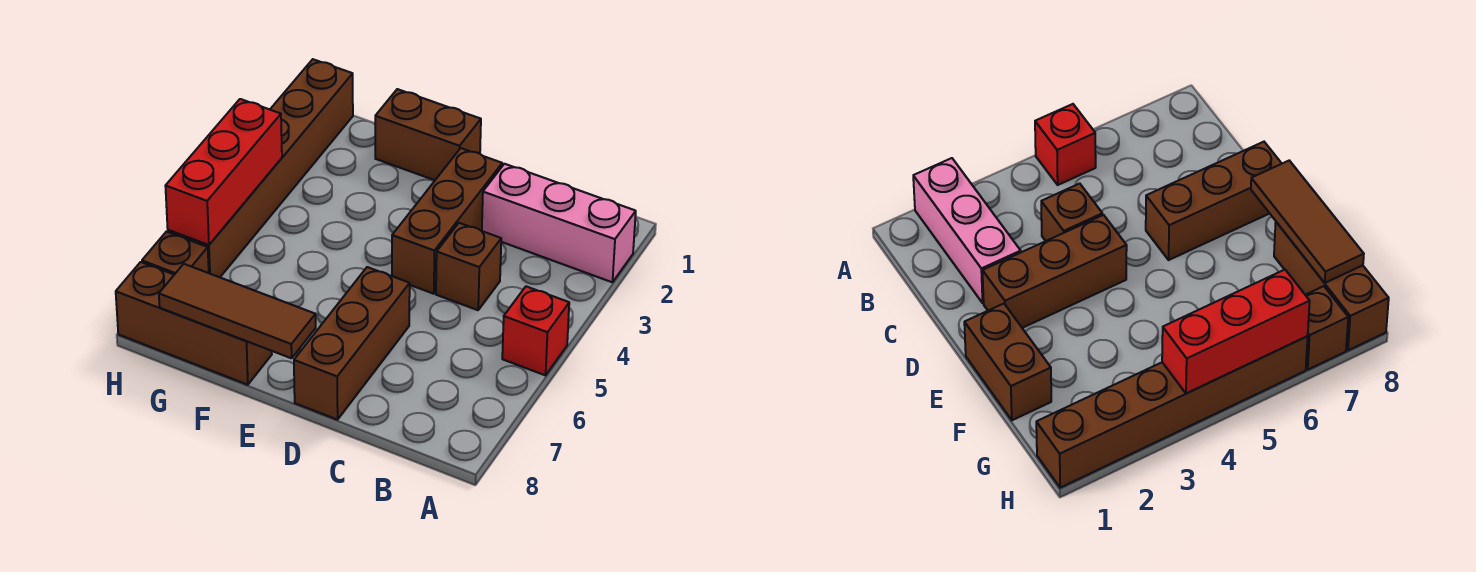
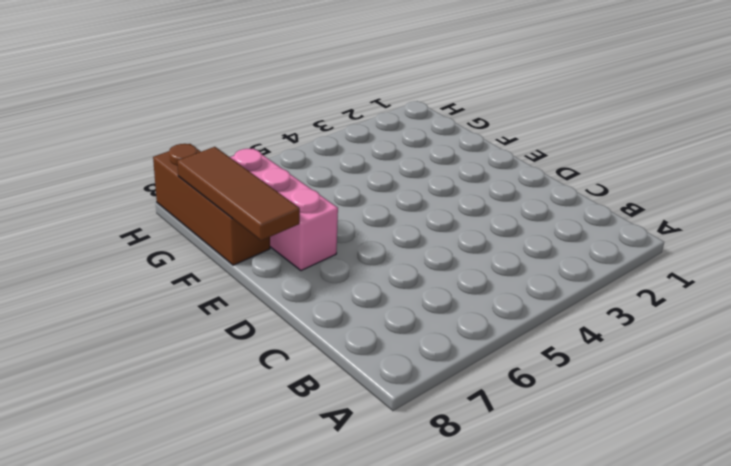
pink brick E7:G7 level 1 -> pink brick A2:C2 level 1
none -> red brick A5 level 1
none -> brown brick C4 level 1

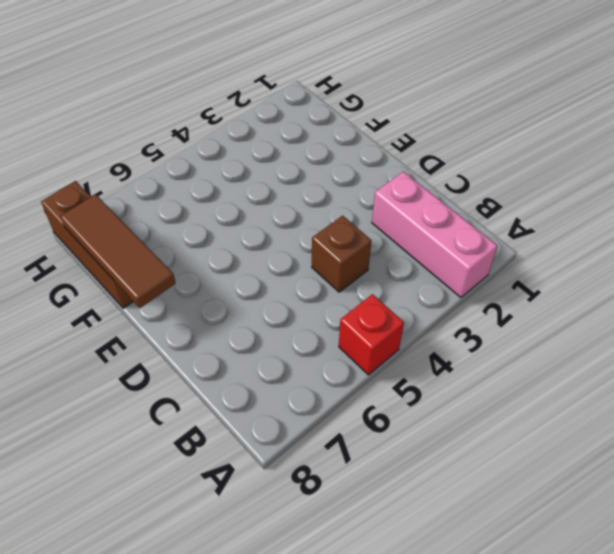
none -> brown brick D2:D4 level 1
none -> brown brick D6:D8 level 1

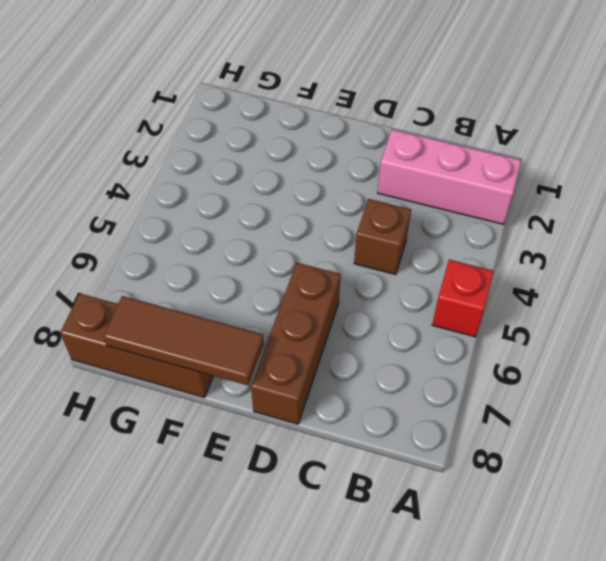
none -> brown brick D2:D4 level 1
none -> brown brick E1:F1 level 1

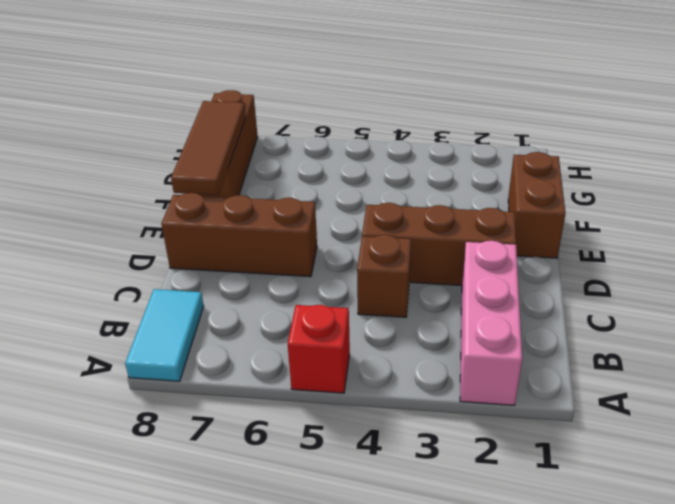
cyan tile A8:B8 level 1 -> none
none -> brown brick H1:H6 level 1
none -> brown brick H7 level 1

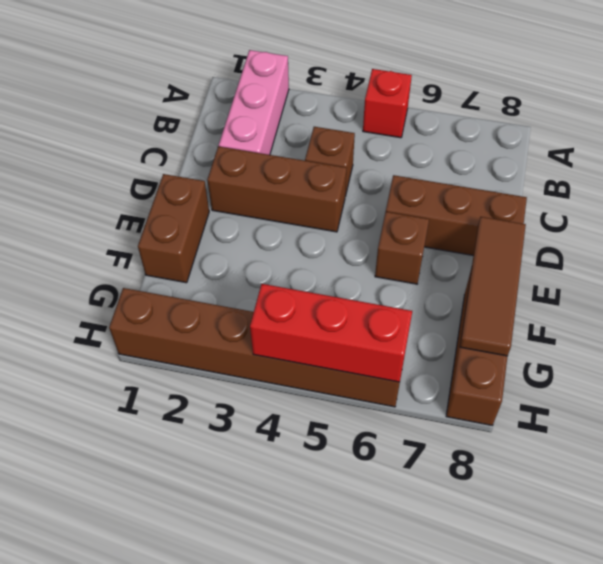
brown brick E6 level 1 -> brown brick H7 level 1

